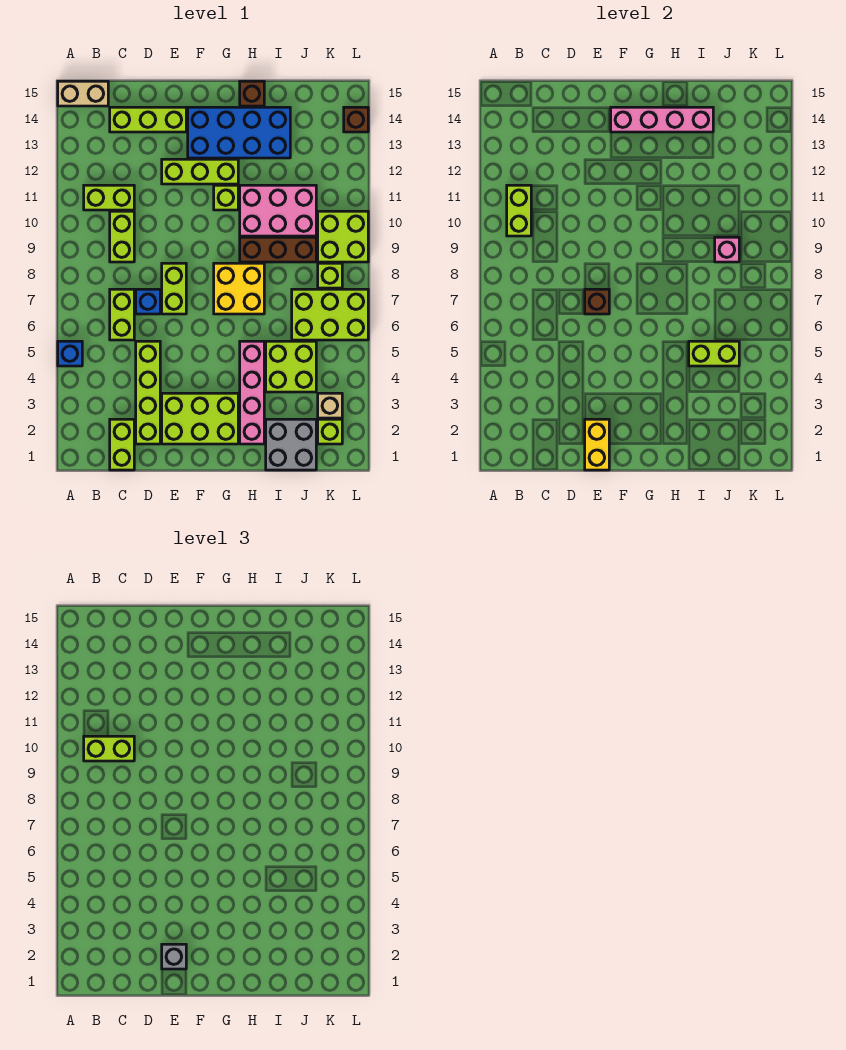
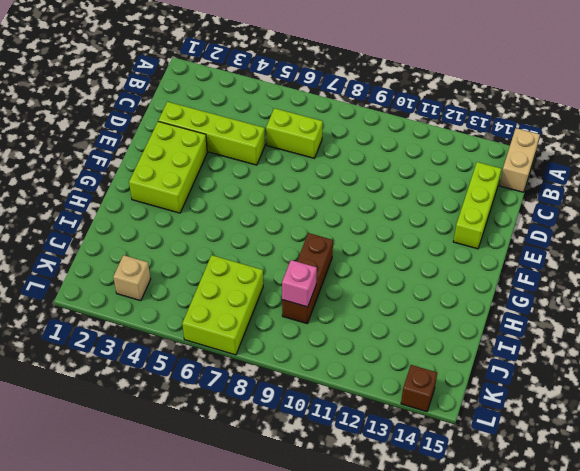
none -> blue brick A5 level 1
none -> lime brick B11:C11 level 1
none -> lime brick C1:C2 level 1
none -> lime brick C9:C10 level 1

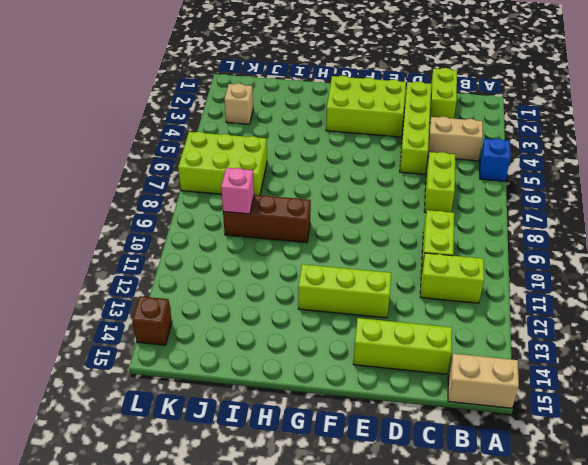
tan brick B4:C4 level 1 -> none
none -> blue brick D7 level 1
none -> lime brick E7:E8 level 1
none -> blue brick F13:I14 level 1
none -> yellow brick G7:H8 level 1

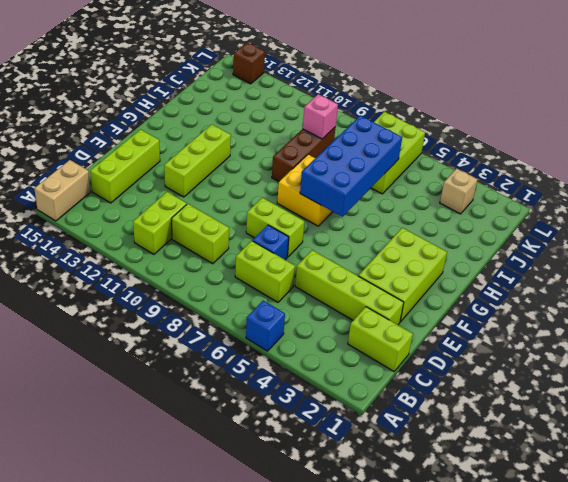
blue brick G6:J7 level 2 -> blue brick F13:I14 level 1
none -> lime brick G11 level 1
none -> pink brick H2:H5 level 1
none -> pink brick H10:J11 level 1
none -> brown brick H15 level 1

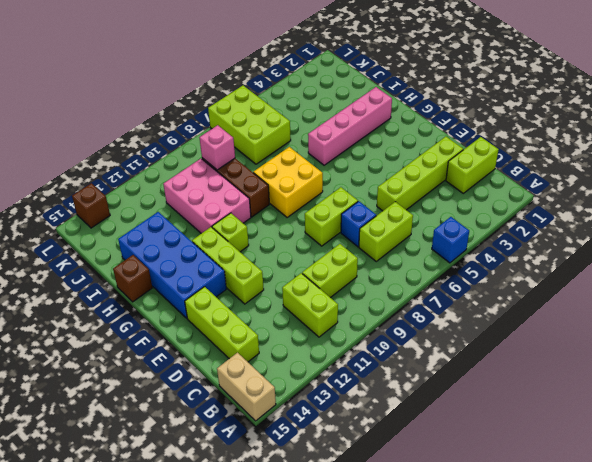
none -> lime brick E2:G3 level 1
none -> grey brick I1:J2 level 1
none -> lime brick I4:J5 level 1
none -> lime brick K2 level 1

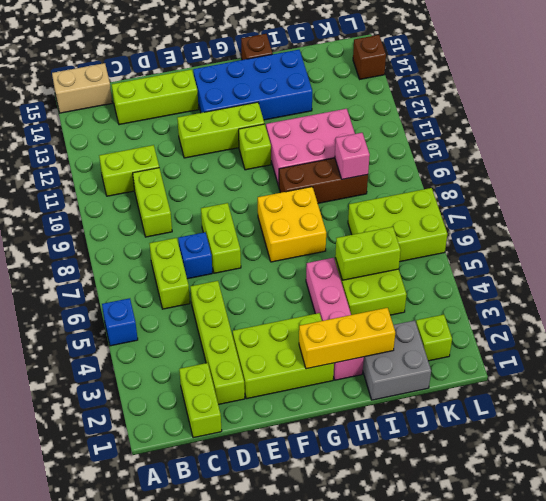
yellow brick G2:I2 level 2 -> none
none -> tan brick K3 level 1
none -> lime brick K8 level 1
none -> lime brick K9:L10 level 1
none -> lime brick B10:B11 level 2

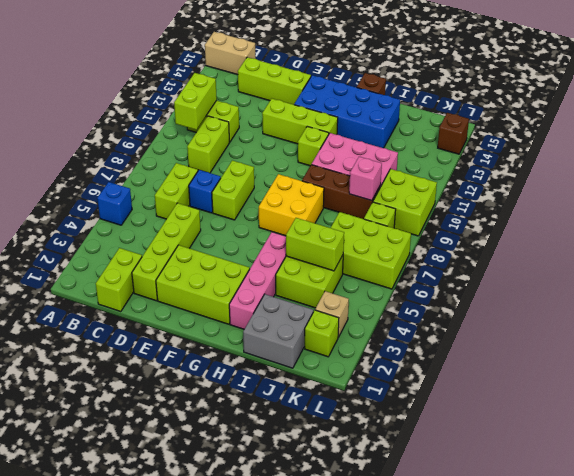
none -> yellow brick E1:E2 level 2
none -> brown brick E7 level 2
none -> pink brick F14:I14 level 2
none -> lime brick B10:C10 level 3

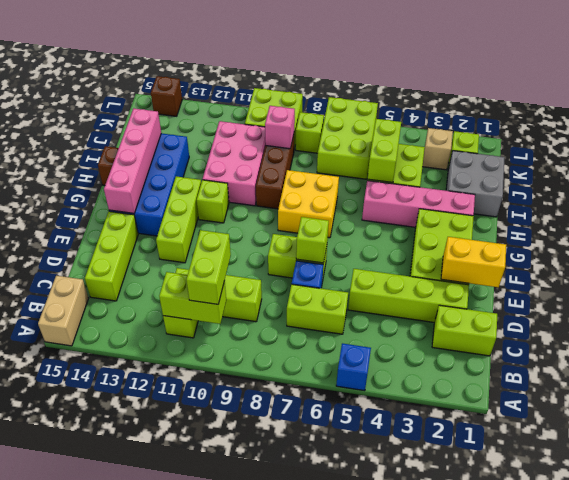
lime brick E7 level 2 -> brown brick E7 level 2
none -> grey brick E2 level 3

